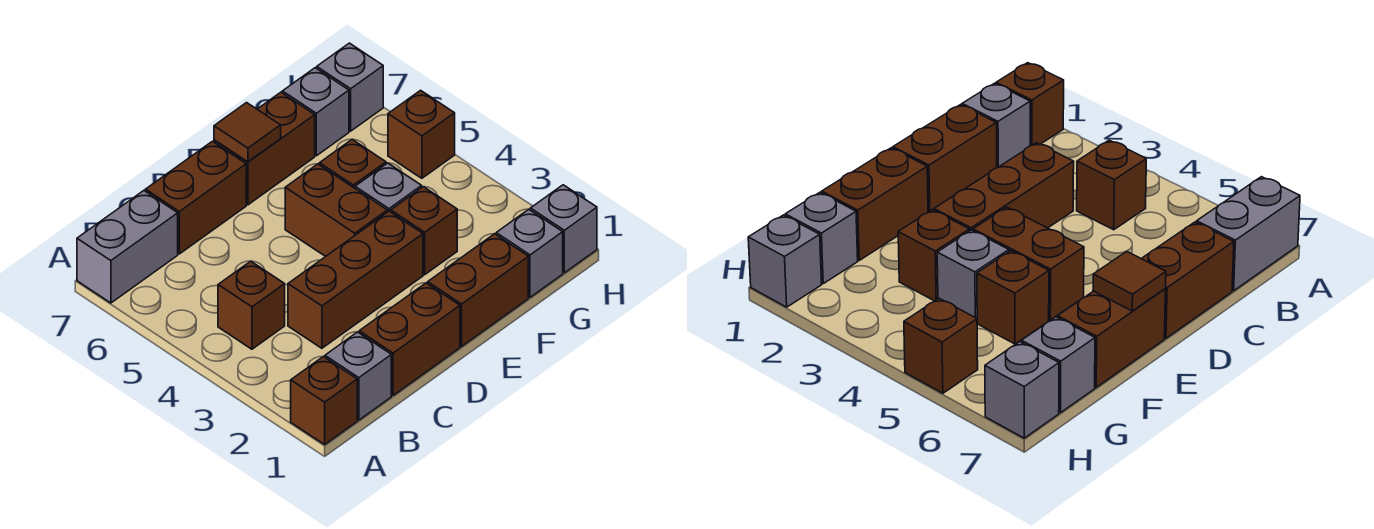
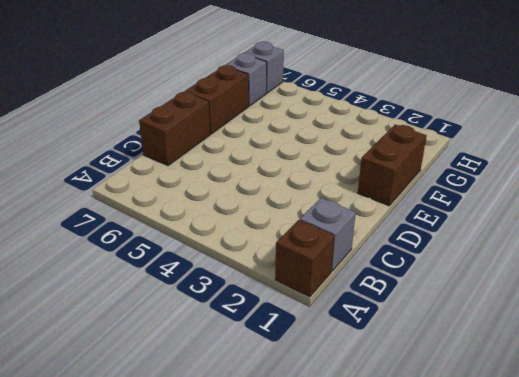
none -> grey brick A7:B7 level 1
none -> brown brick B4 level 1
none -> brown brick C1:D1 level 1

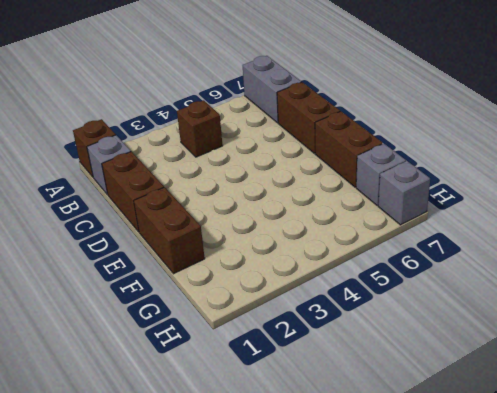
none -> brown brick C3:E3 level 1
none -> brown brick E4:E5 level 1
none -> brown brick F3 level 1

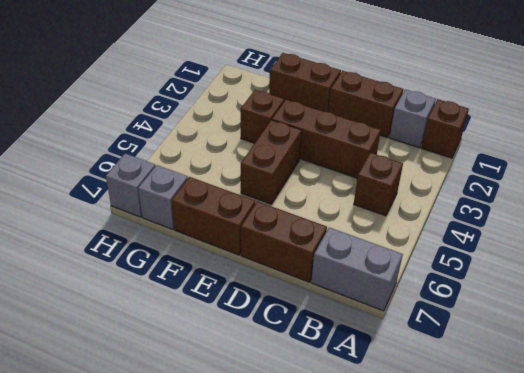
none -> grey brick F4 level 1
none -> brown brick F5 level 1
none -> grey brick G1 level 1

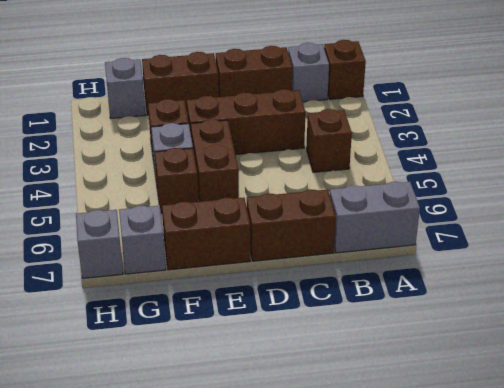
none -> grey brick H1 level 1
none -> brown brick H5 level 1
none -> brown tile E7 level 2

